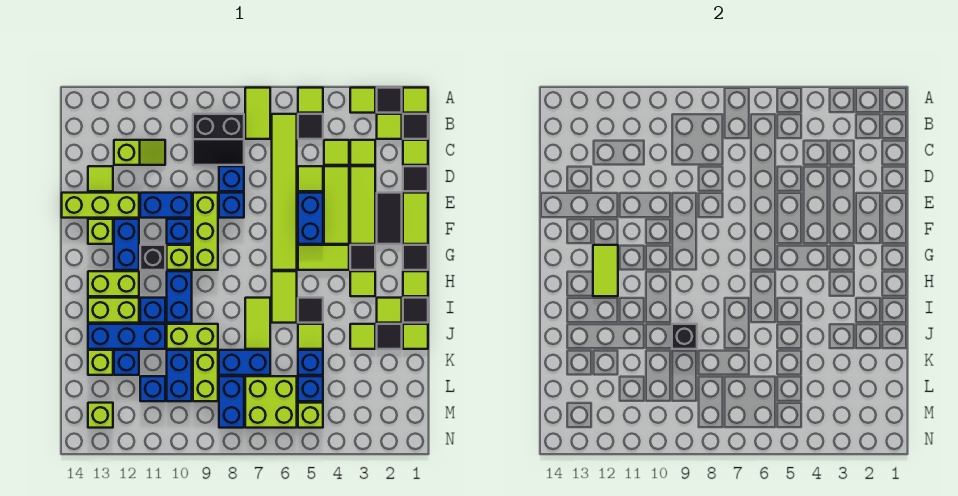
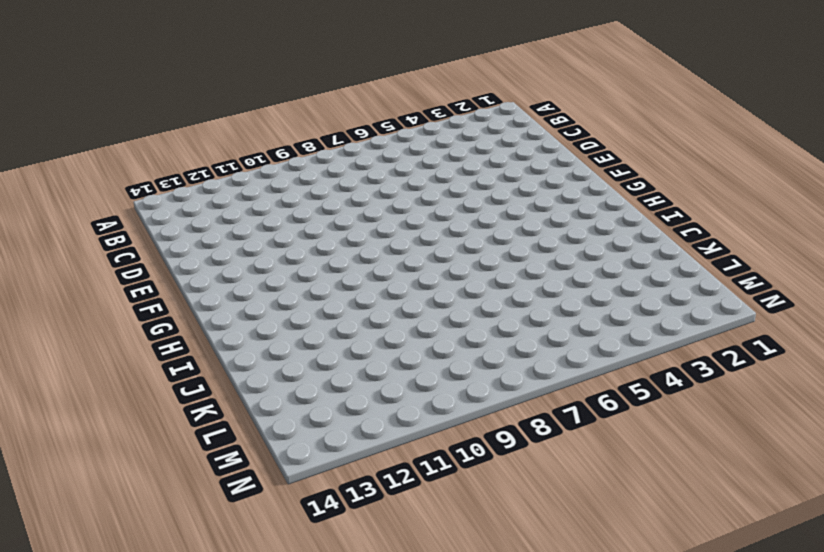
none -> lime tile A1 level 1
none -> black tile A2 level 1
none -> lime tile A3 level 1
none -> lime tile A5 level 1

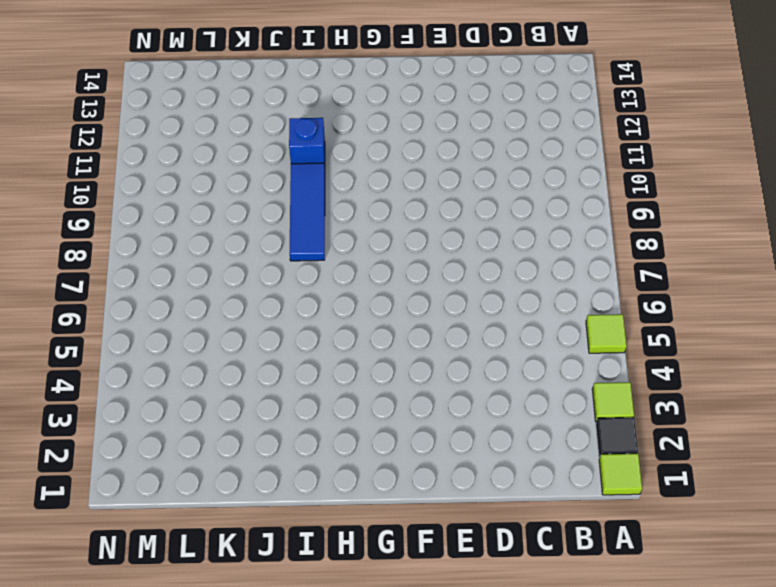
blue tile I8:I10 level 1 -> blue brick H10:I10 level 1
none -> lime tile A7:B7 level 1
none -> black tile B1 level 1
none -> lime tile B2 level 1
none -> black tile B5 level 1

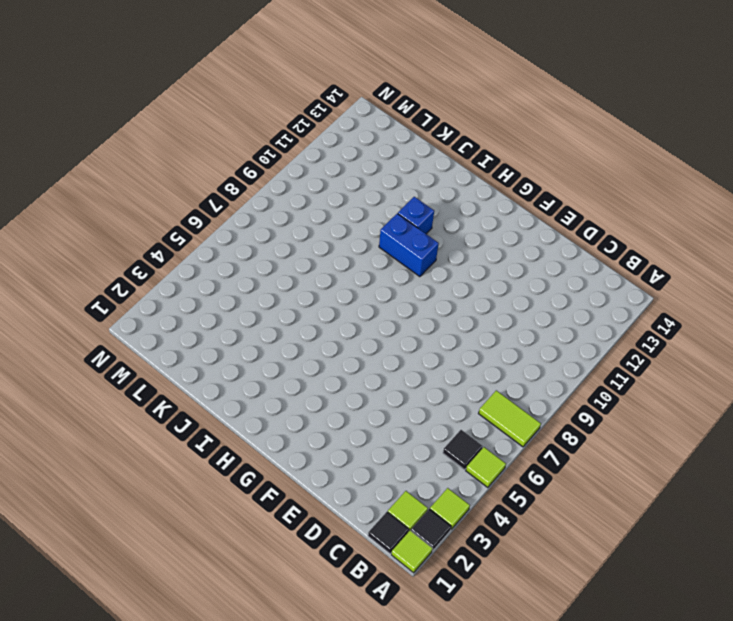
none -> lime tile B6:G6 level 1
none -> black slope B8:C9 level 1 top B
none -> lime tile C1 level 1
none -> lime tile C3 level 1

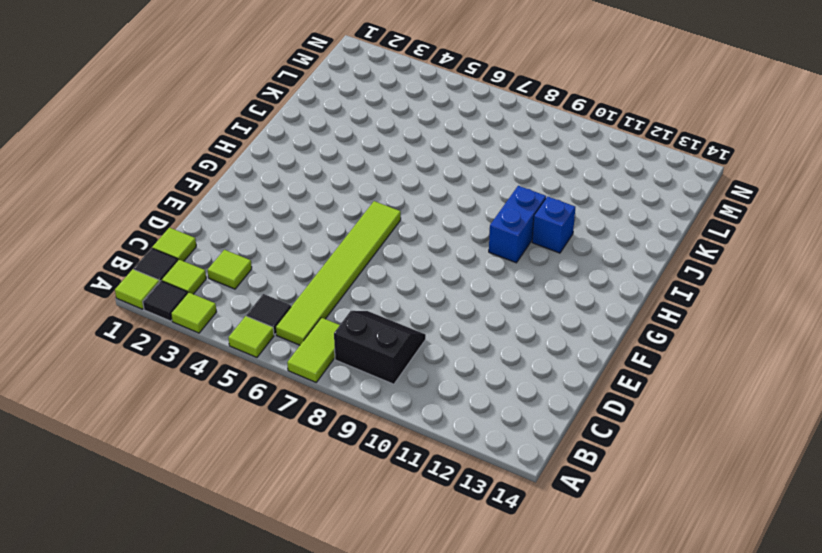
none -> lime tile C4 level 1
none -> lime slope C11:C12 level 1 top 12
none -> black tile D1 level 1
none -> lime tile D3:F3 level 1

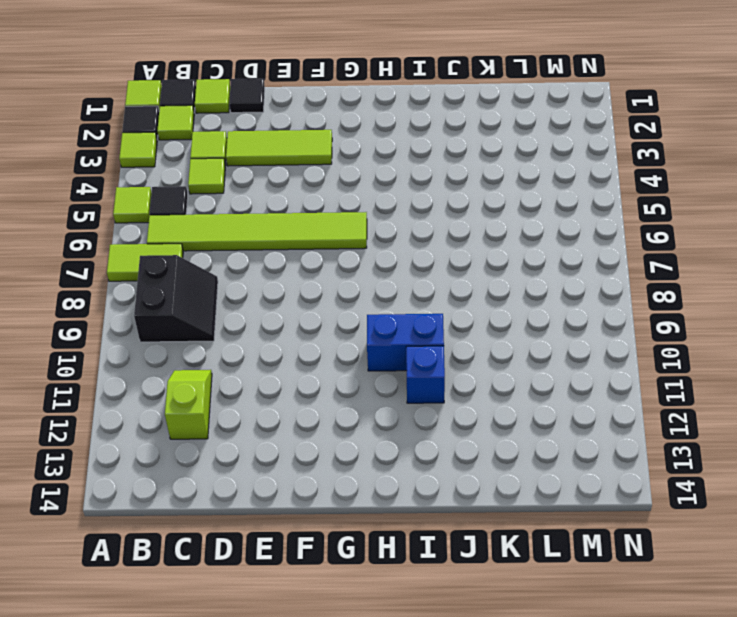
none -> lime tile D4:F4 level 1
none -> lime tile D5 level 1
none -> blue brick D8 level 1
none -> lime tile D13 level 1

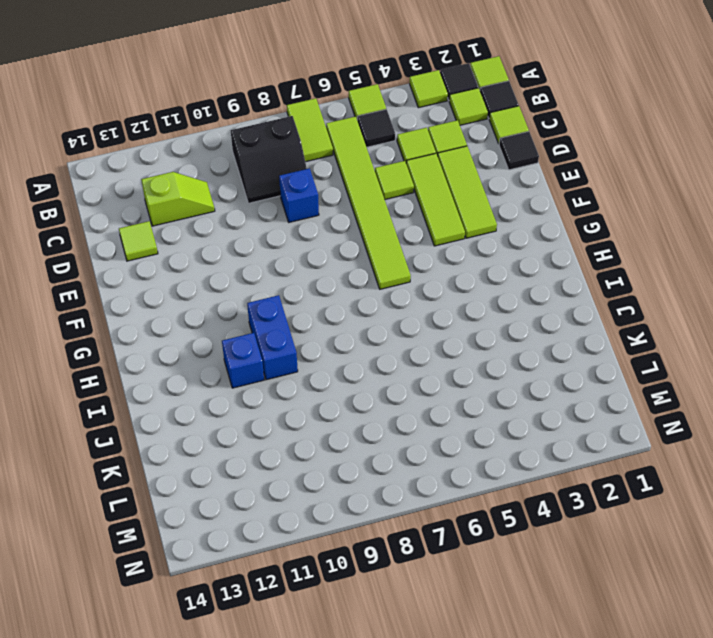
none -> lime tile E1:F1 level 1
none -> black tile E2:F2 level 1
none -> blue brick E5:F5 level 1
none -> blue brick E8 level 1

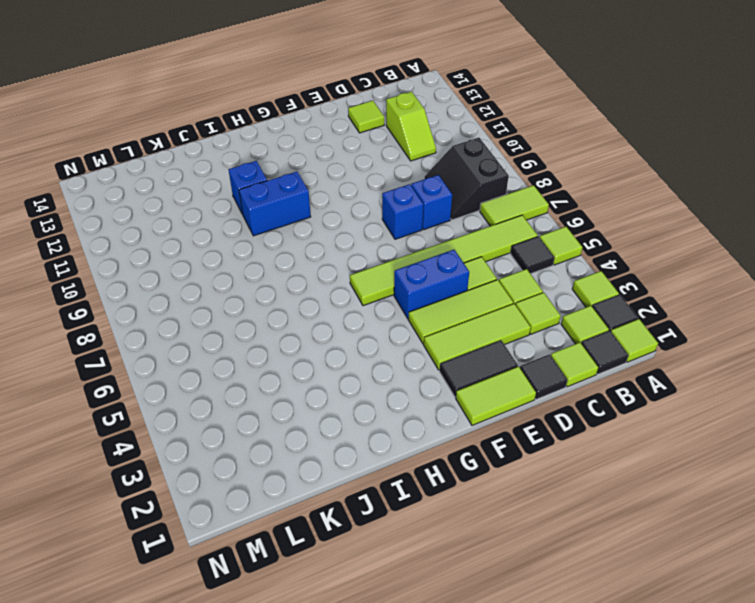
none -> lime brick E9:G9 level 1
none -> blue brick E10:E11 level 1
none -> lime brick E12:E14 level 1
none -> blue brick F10 level 1

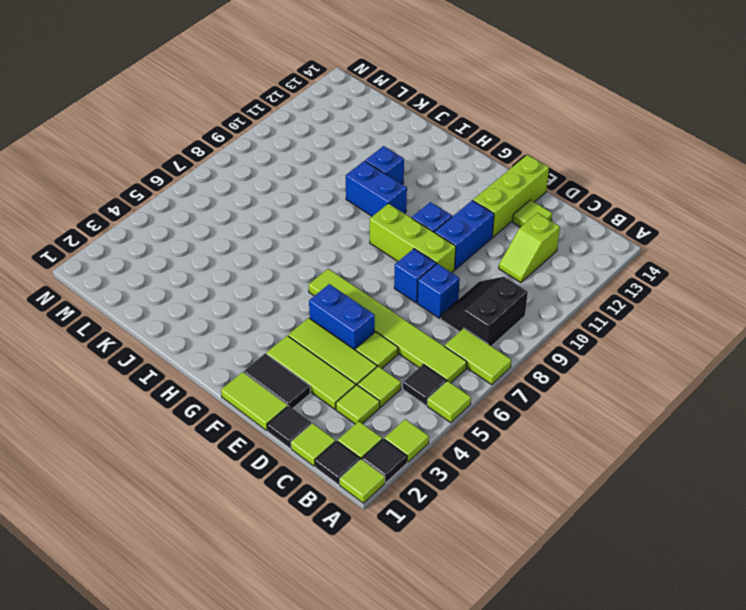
none -> blue brick F12:G12 level 1
none -> lime brick F13 level 1
none -> black tile G1 level 1
none -> black tile G3 level 1

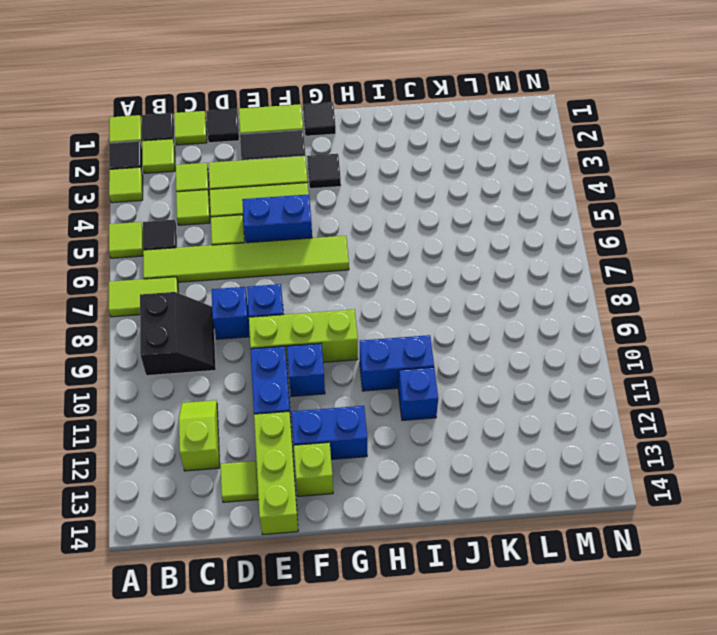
none -> lime tile G4:G5 level 1
none -> lime brick G10 level 1
none -> black brick G11 level 1
none -> lime tile H1 level 1

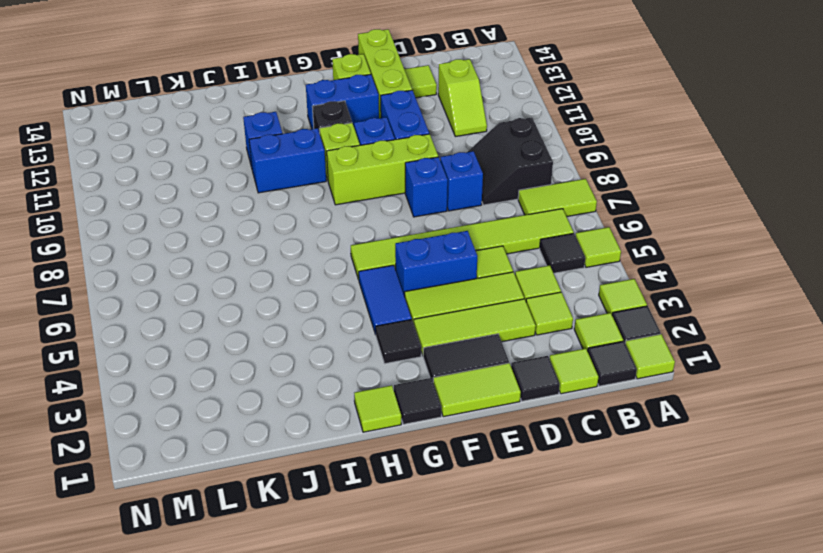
blue tile G4:G5 level 1 -> lime tile G4:G5 level 1
none -> lime tile H3 level 1
none -> lime tile H6:I6 level 1
none -> lime brick H12:H13 level 1
none -> black tile I1 level 1

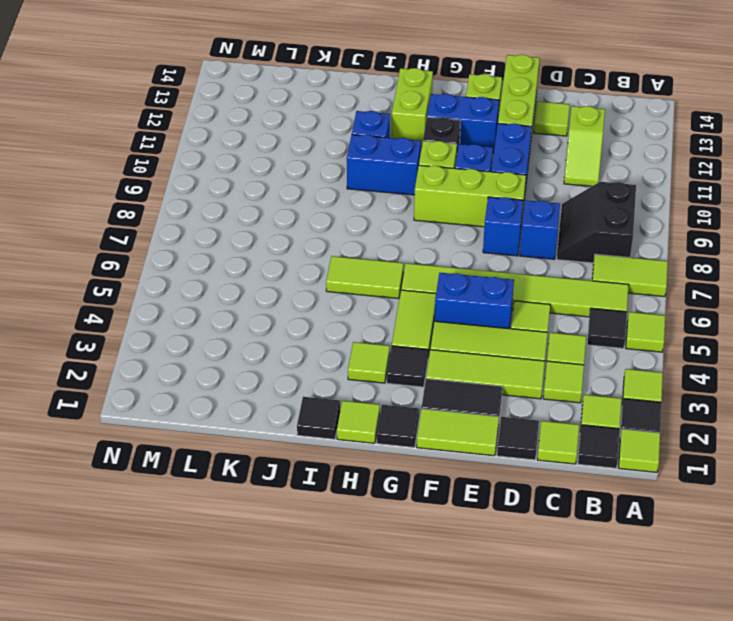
none -> lime tile I2 level 1
none -> black tile I5 level 1
none -> lime tile I7:J7 level 1
none -> lime brick I12:I13 level 1

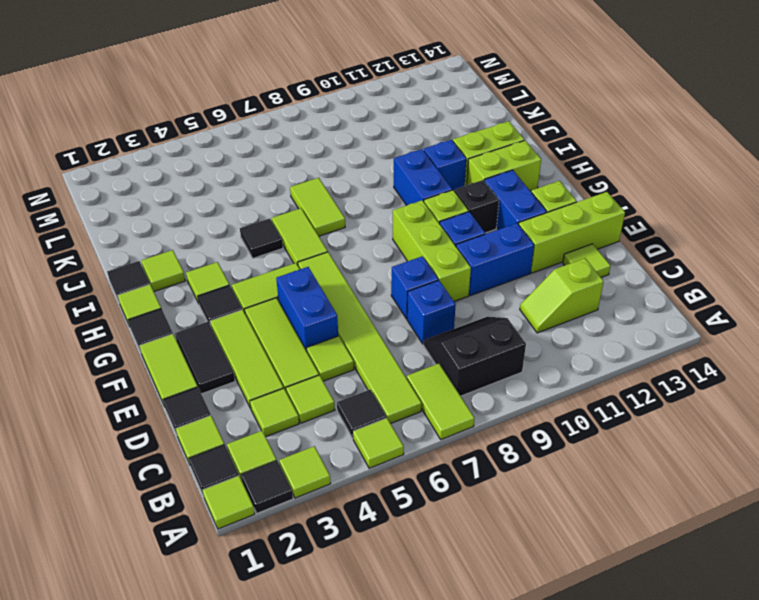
none -> lime tile J1 level 1
none -> black tile J2 level 1
none -> lime tile J3 level 1
none -> lime tile J5 level 1

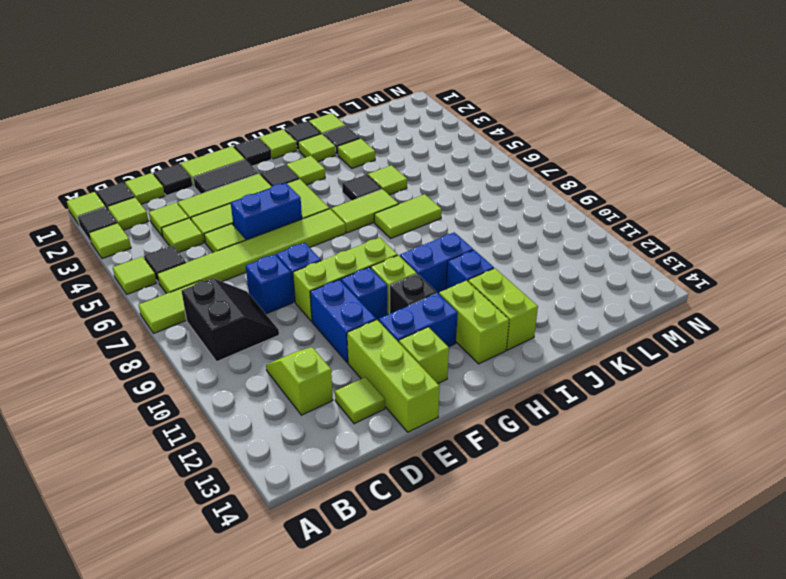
none -> lime brick J9:J10 level 1
none -> blue brick J11:J13 level 1
none -> blue brick K5 level 1
none -> blue brick K7:K8 level 1

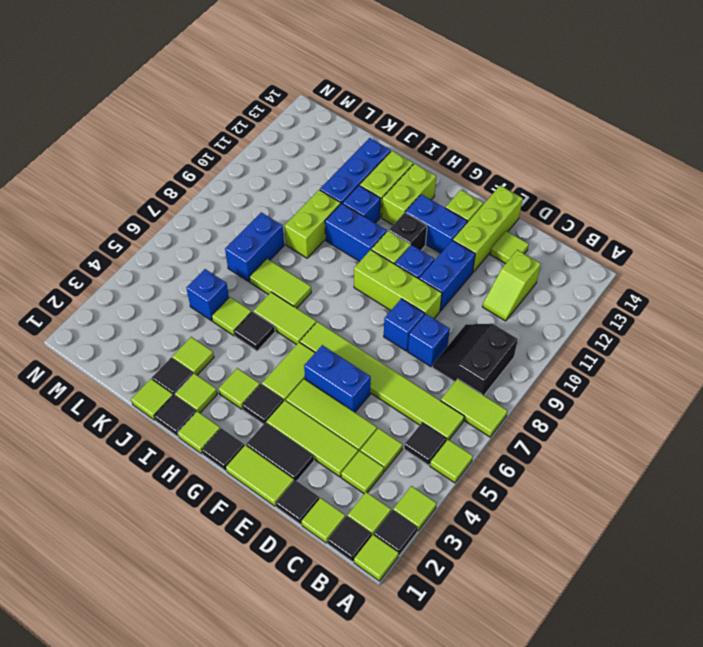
none -> lime tile D5 level 1
none -> lime brick K9:L9 level 1
none -> blue brick K10:L10 level 1
none -> blue brick K12 level 1

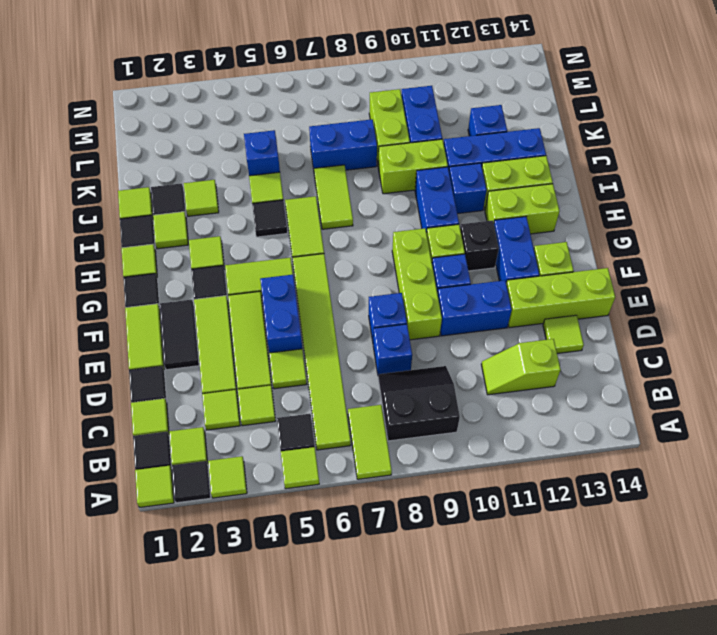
none -> lime brick K13 level 1
none -> blue brick L5 level 1
none -> lime brick L6:M7 level 1
none -> blue brick L8:M8 level 1

